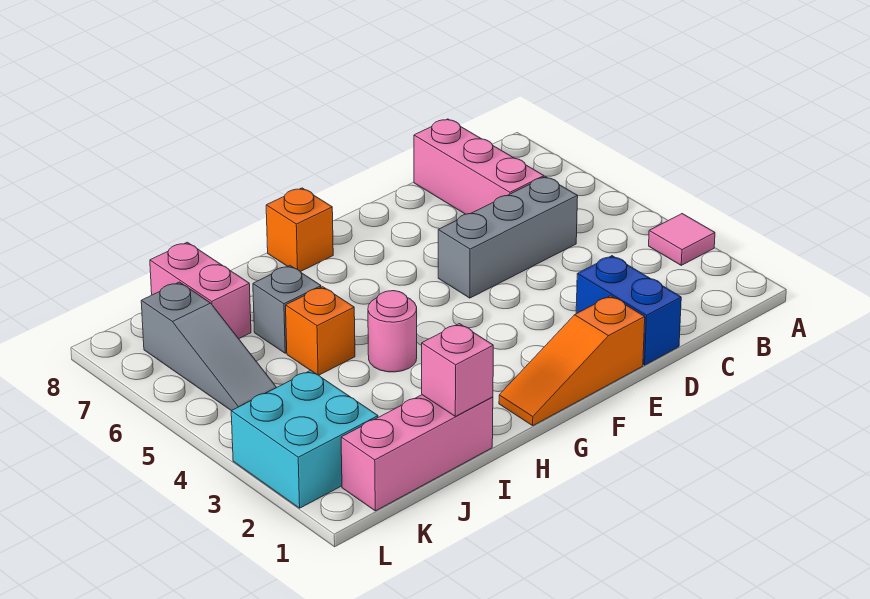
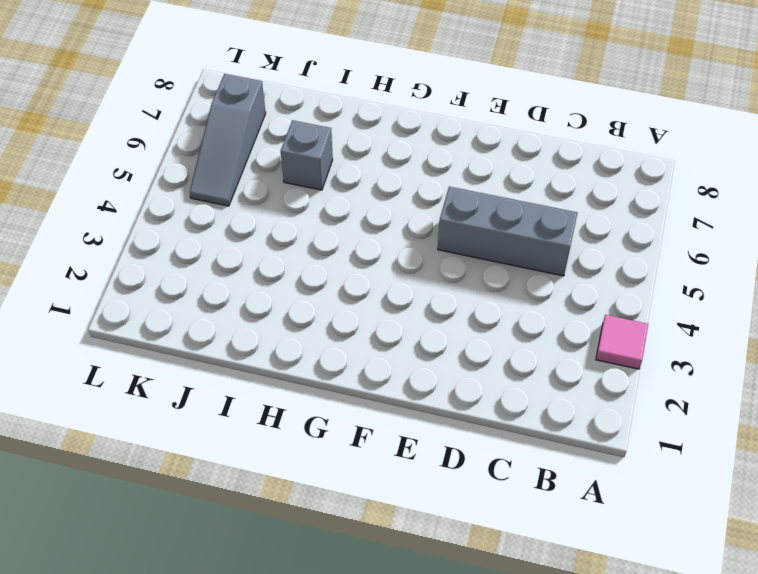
none -> pink brick C6:C8 level 1
none -> blue brick D1:D2 level 1
none -> orange slope E1:G1 level 1 top E

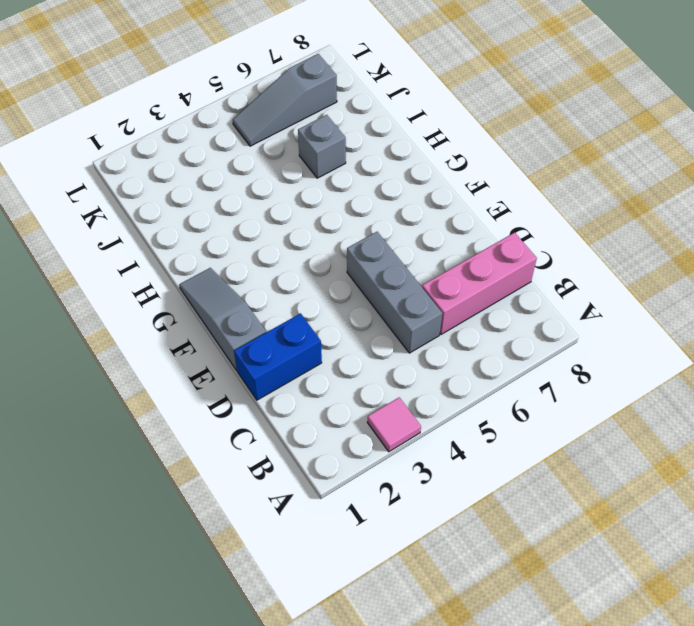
grey slope E1:G1 level 1 top E -> orange slope E1:G1 level 1 top E
none -> orange brick G8 level 1
none -> pink round brick H4 level 1
none -> pink brick I1:K1 level 1

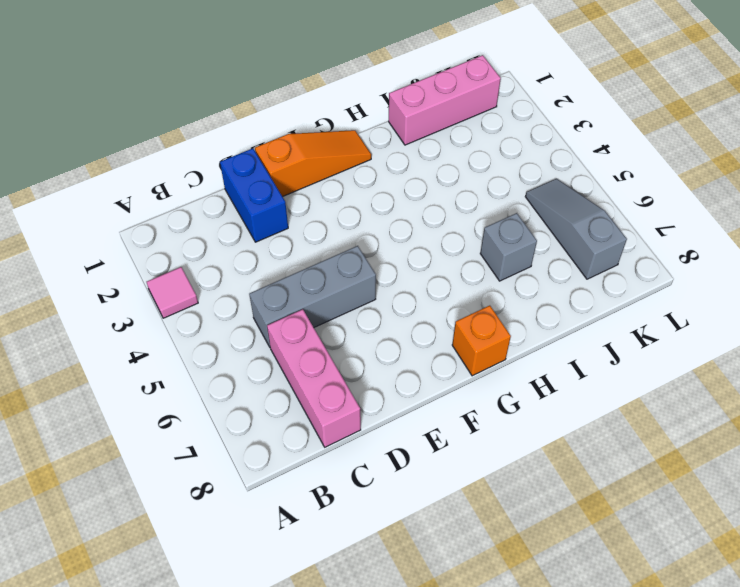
none -> pink round brick H4 level 1
none -> orange brick I5 level 1
none -> pink brick J7:J8 level 1

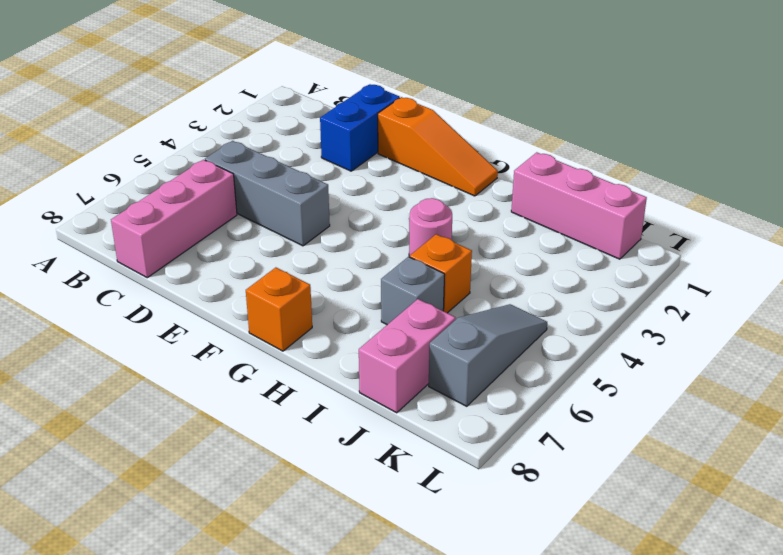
none -> pink tile A3 level 1
none -> cyan brick K2:L3 level 1
none -> pink brick I1 level 2

